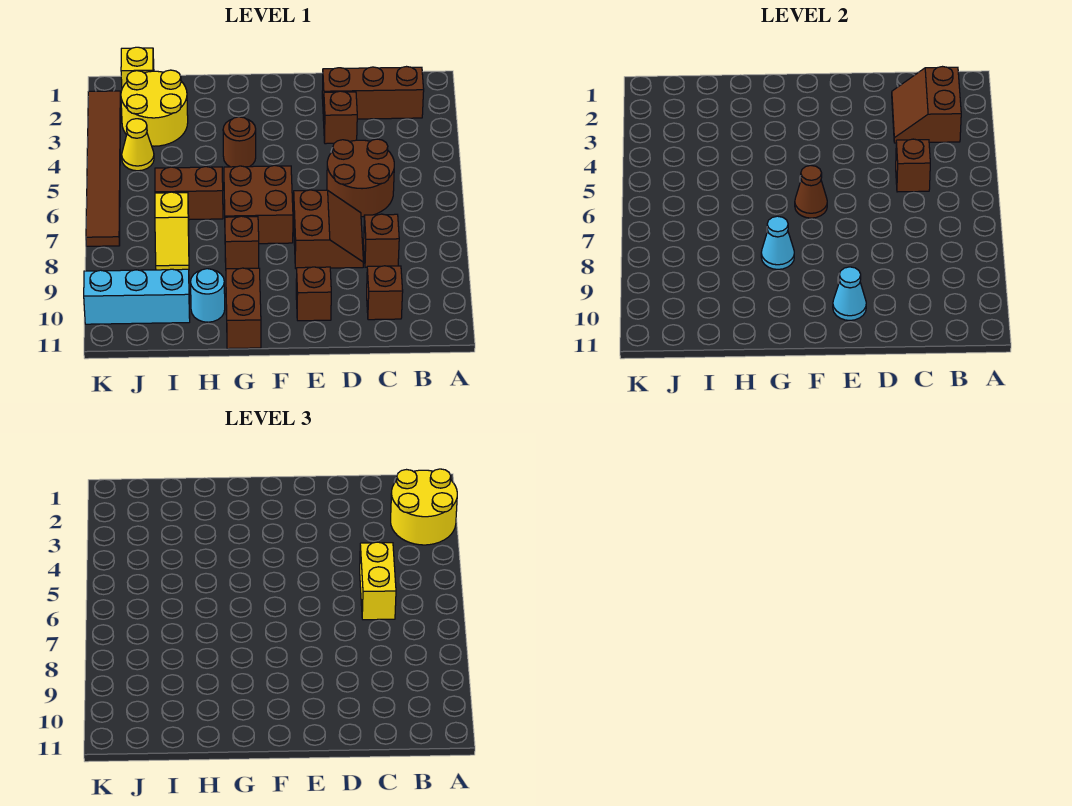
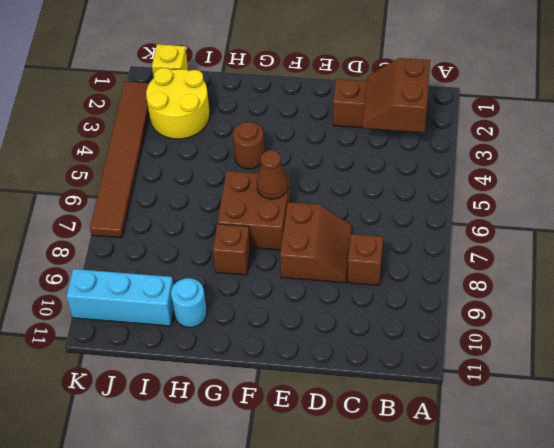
none -> brown round brick C5:D6 level 1
none -> brown brick C10 level 1
none -> brown brick D3 level 1

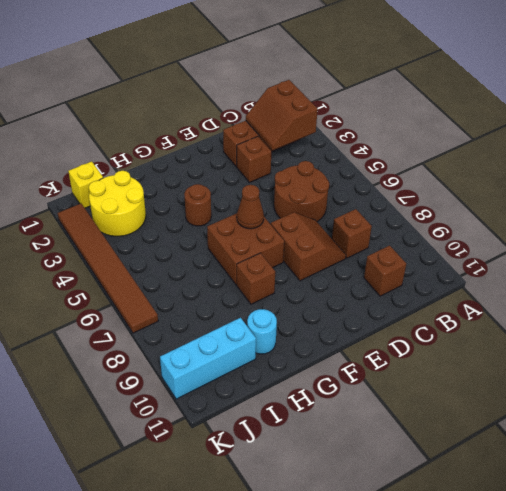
none -> brown brick E10 level 1
none -> brown brick G10:G11 level 1
none -> brown brick H6:I6 level 1

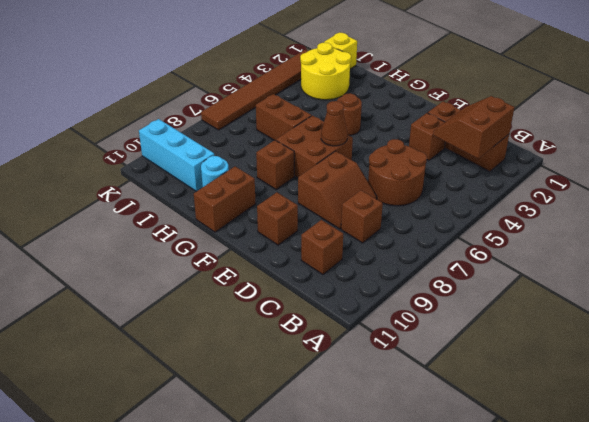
none -> yellow slope I7:I8 level 1 top 7
none -> yellow cone J4 level 1
none -> brown brick C5 level 2

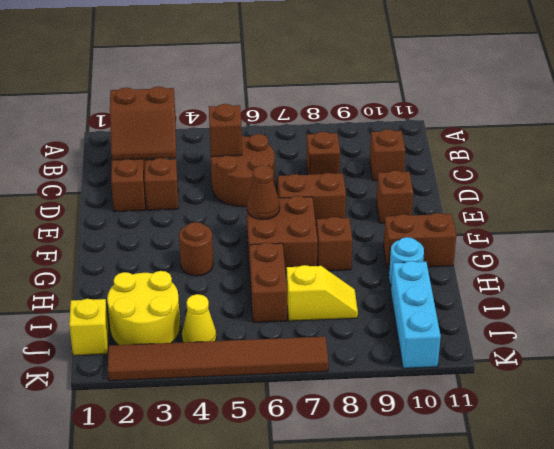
none -> cyan cone E10 level 2
none -> cyan cone G8 level 2
none -> yellow round brick A2:B3 level 3

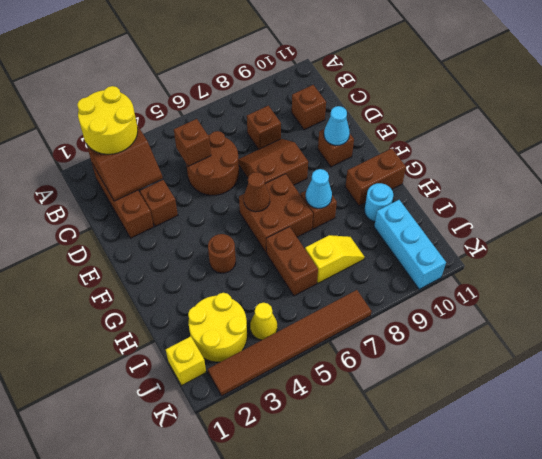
none -> yellow brick C5:C6 level 3

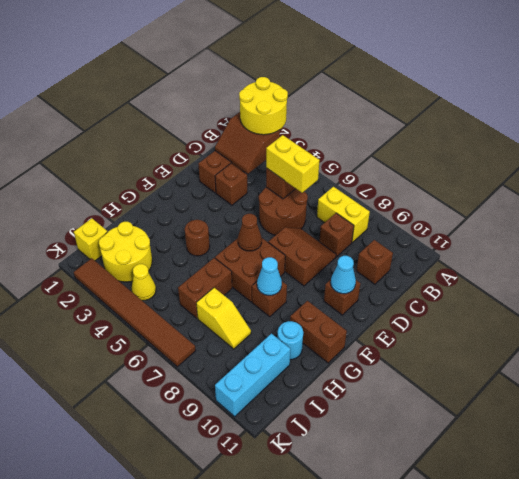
yellow brick B7:B8 level 1 -> none

